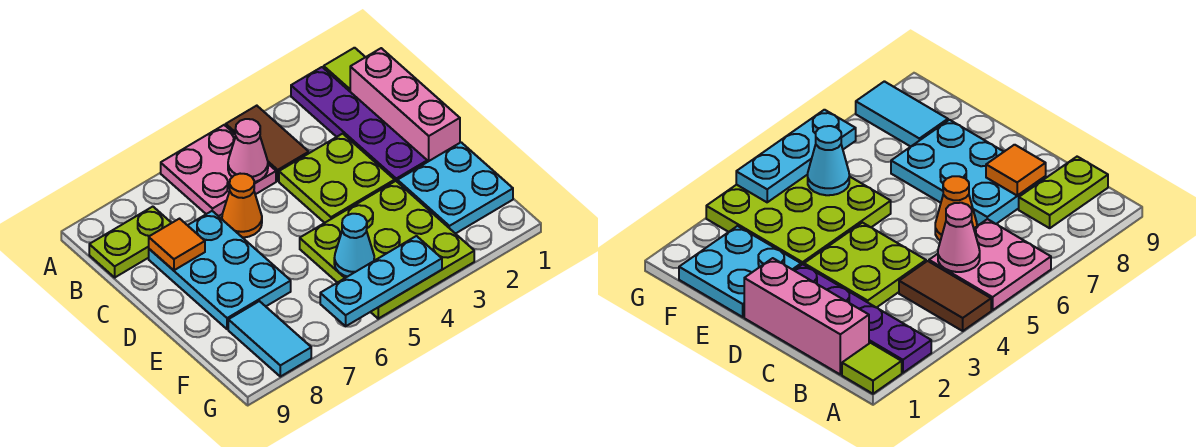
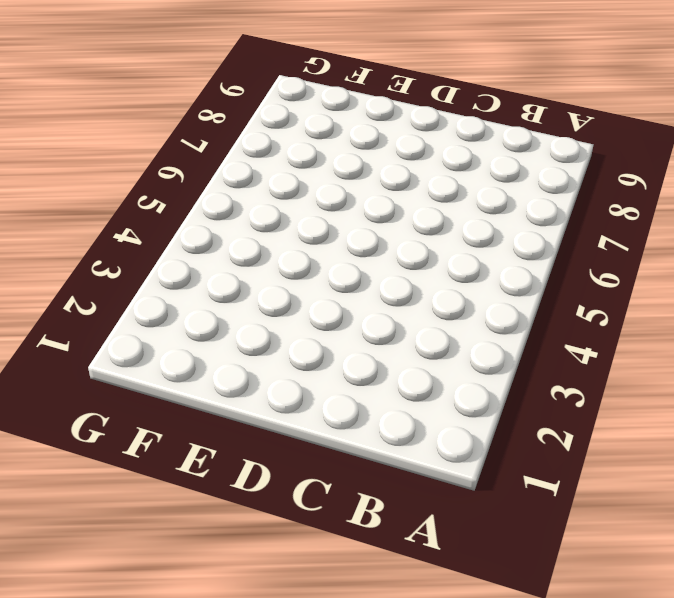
none -> lime tile A1 level 1
none -> purple plate A2:D2 level 1
none -> brown tile A4:B4 level 1

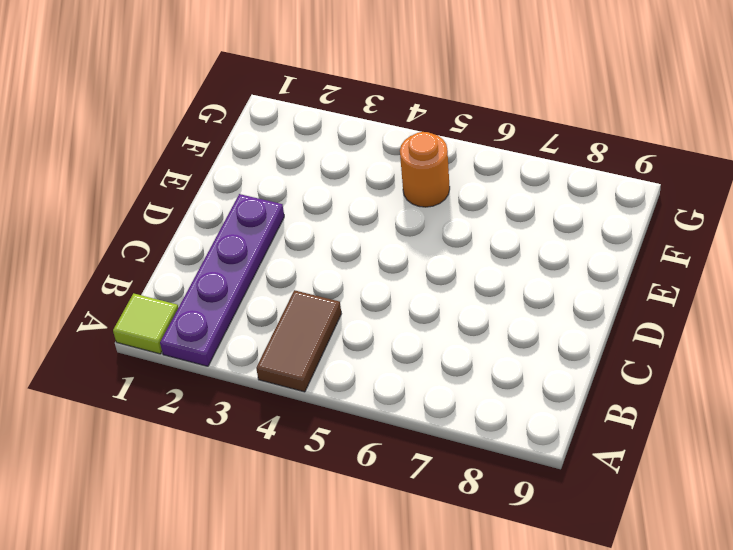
orange round brick F5 level 1 -> lime plate E3:G5 level 1
none -> pink plate A5:B6 level 1
none -> pink brick B1:D1 level 1
none -> lime plate B8:B9 level 1

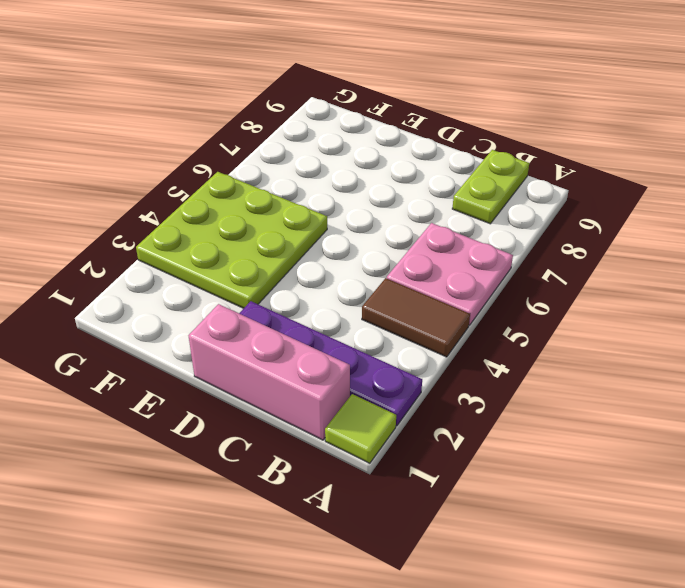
none -> lime plate C3:D4 level 1
none -> orange cone C6 level 1
none -> cyan plate C7:E8 level 1

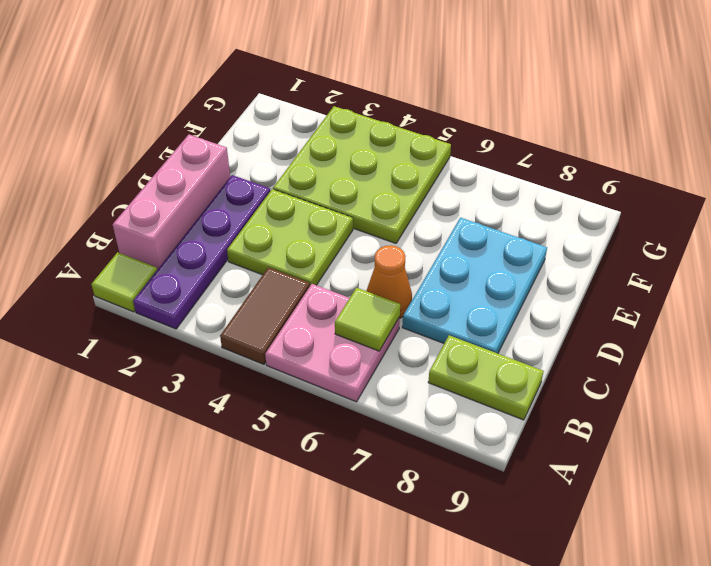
lime tile B6 level 2 -> none
none -> cyan plate E1:F2 level 1
none -> cyan tile F8:G8 level 1
none -> pink cone B5 level 2

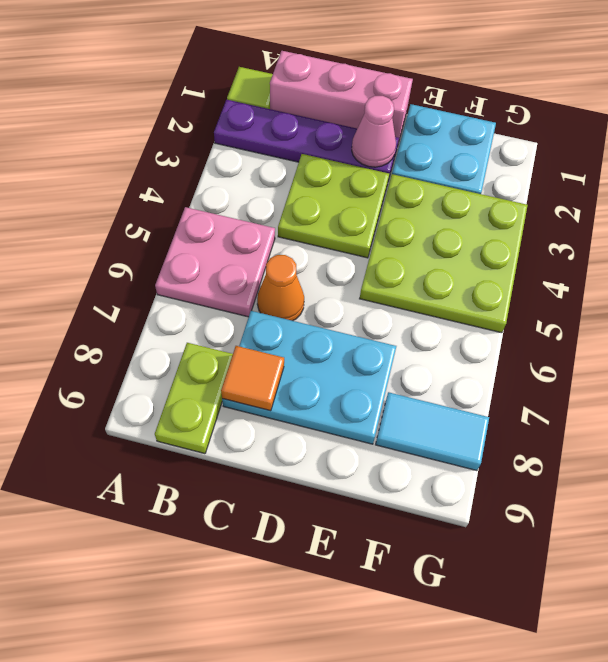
pink cone D2 level 2 -> pink cone B5 level 2
none -> brown tile A4:B4 level 1
none -> cyan cone F5 level 2
none -> cyan plate G4:G6 level 2

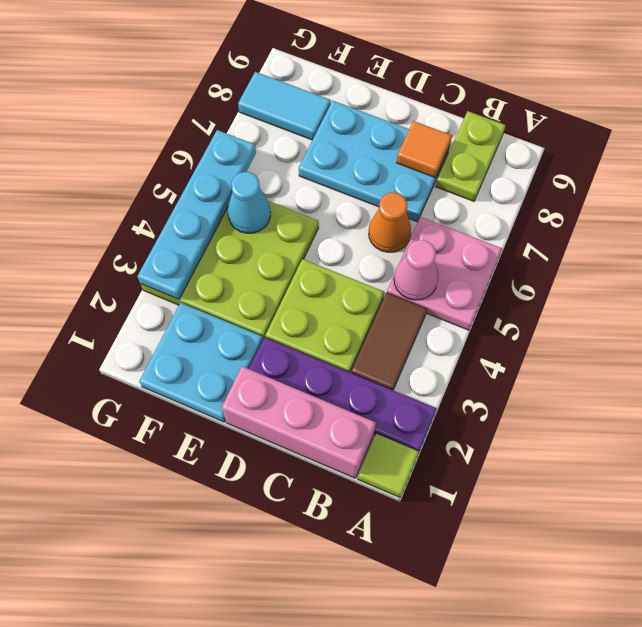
brown tile B3:B4 level 1 -> brown tile A4:B4 level 1
cyan plate G3:G6 level 2 -> cyan plate G4:G6 level 2

